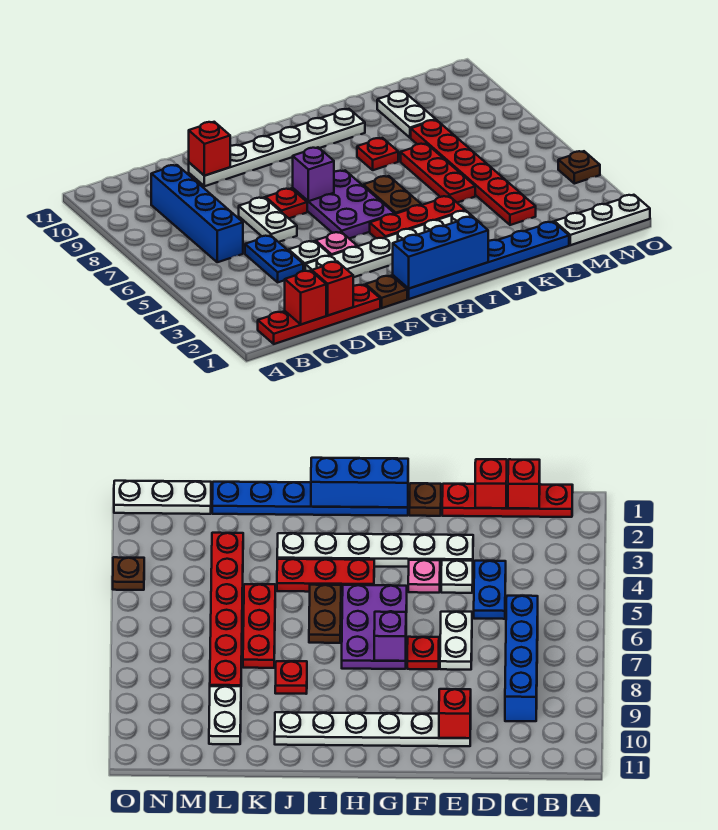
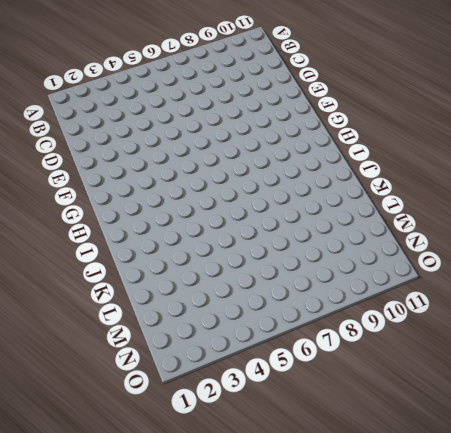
none -> red plate B1:E1 level 1
none -> blue brick C6:C9 level 1
none -> blue plate D4:D5 level 1

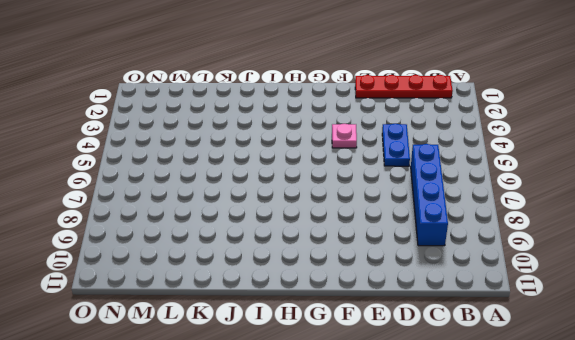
none -> white plate E3:J3 level 1
none -> white plate E4 level 1
none -> white plate E6:E7 level 1

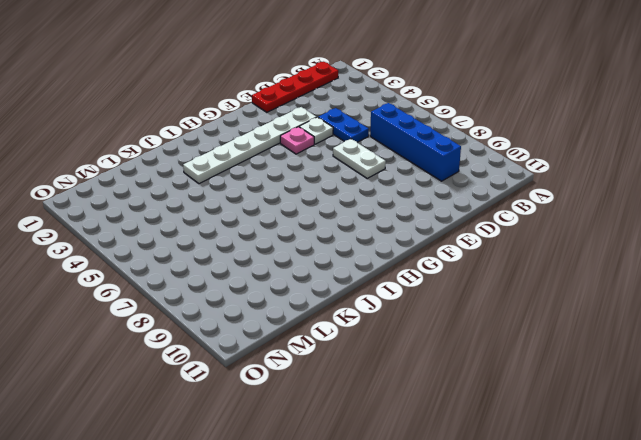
none -> white plate E10:J10 level 1
none -> brown plate F1 level 1
none -> red plate F7 level 1

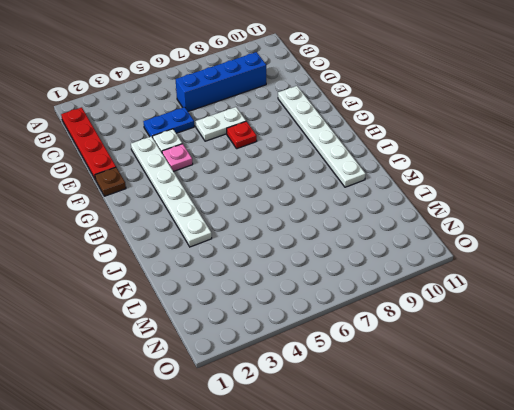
none -> blue plate G1:L1 level 1
none -> purple plate G5:H7 level 1
none -> red plate H4:J4 level 1

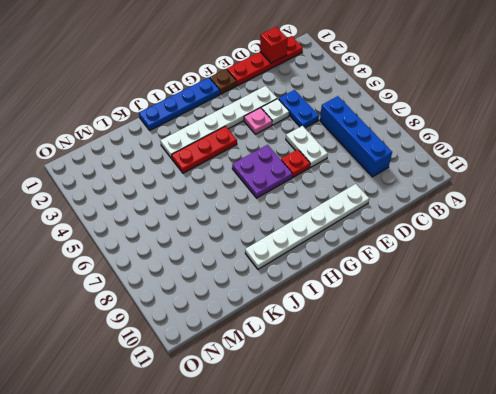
blue plate G1:J1 level 1 -> blue plate G1:L1 level 1
purple plate G6:H7 level 1 -> purple plate G5:H7 level 1
none -> brown plate I5:I6 level 1
none -> red plate J8 level 1
none -> red plate K5:K7 level 1

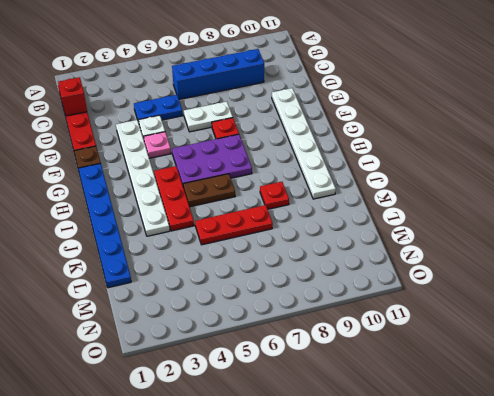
none -> red plate L3:L8 level 1
none -> white plate L9:L10 level 1
none -> white plate M1:O1 level 1

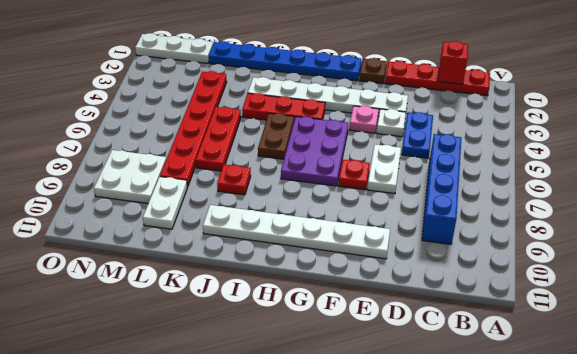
white plate M8:N9 level 1 -> none
none -> brown plate O4 level 1
none -> red brick D1 level 2
none -> red brick E10 level 2

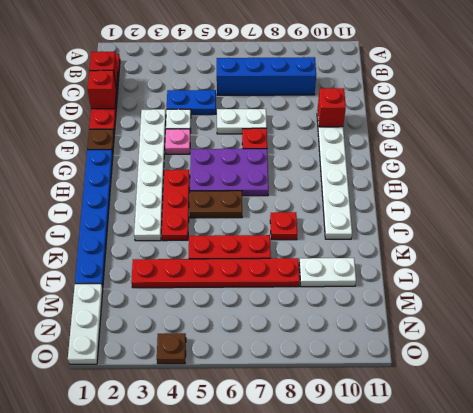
none -> blue brick G1:I1 level 2
none -> purple brick G7 level 2

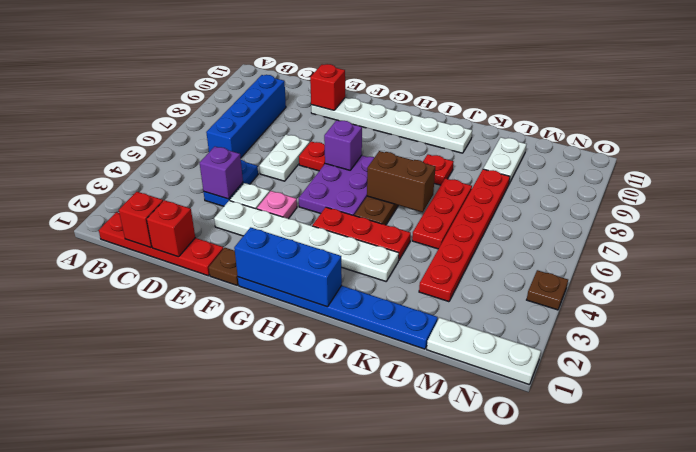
purple brick D4 level 2 -> none
brown brick I6:J6 level 2 -> none

